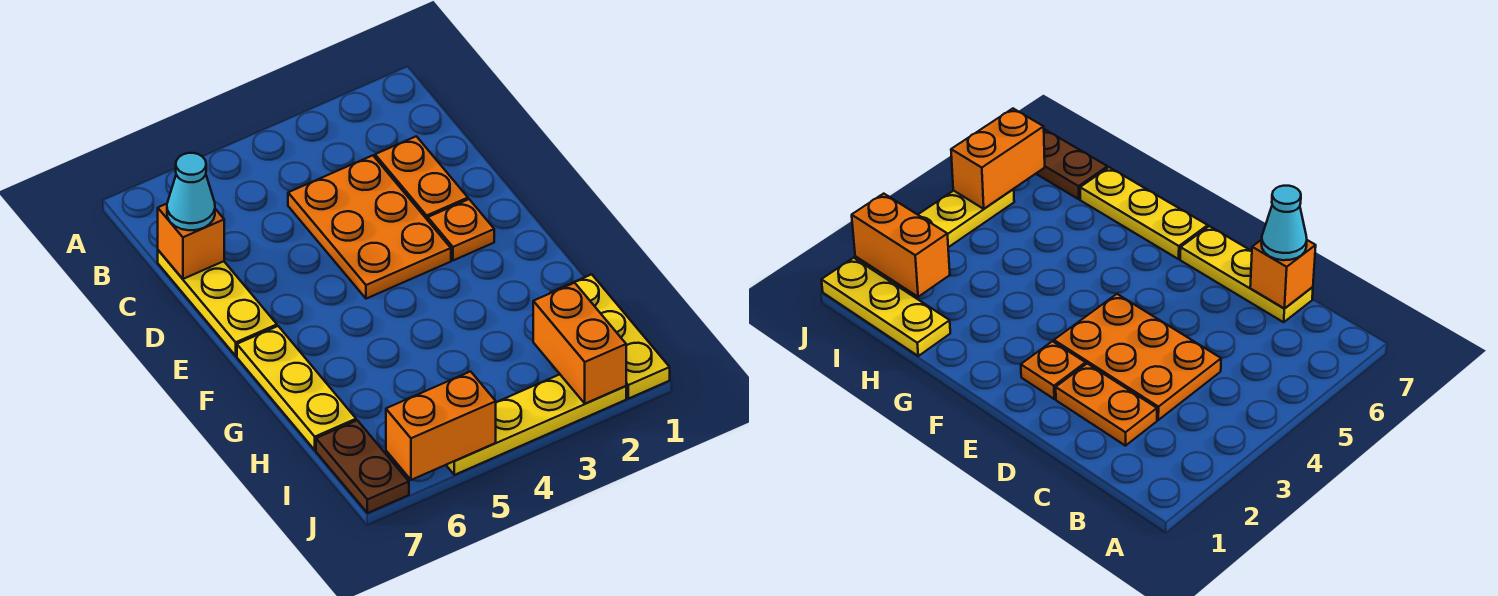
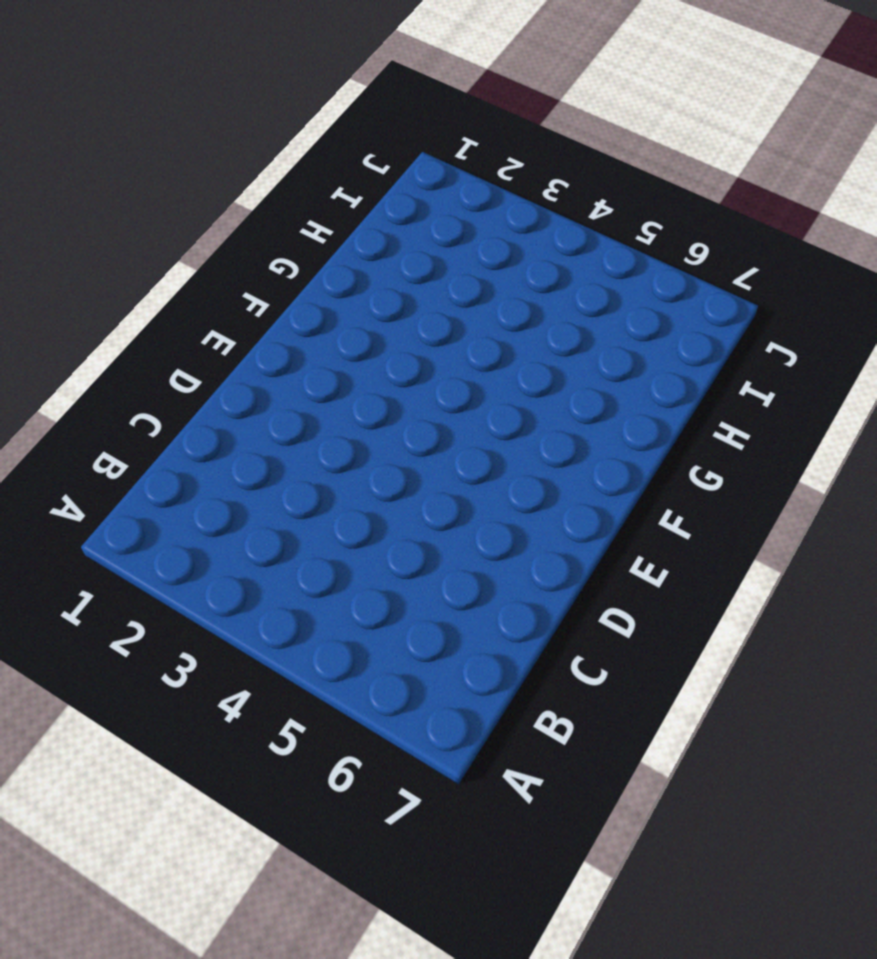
none -> orange plate C2:D2 level 1
none -> orange plate C3:E4 level 1
none -> yellow plate C7:E7 level 1

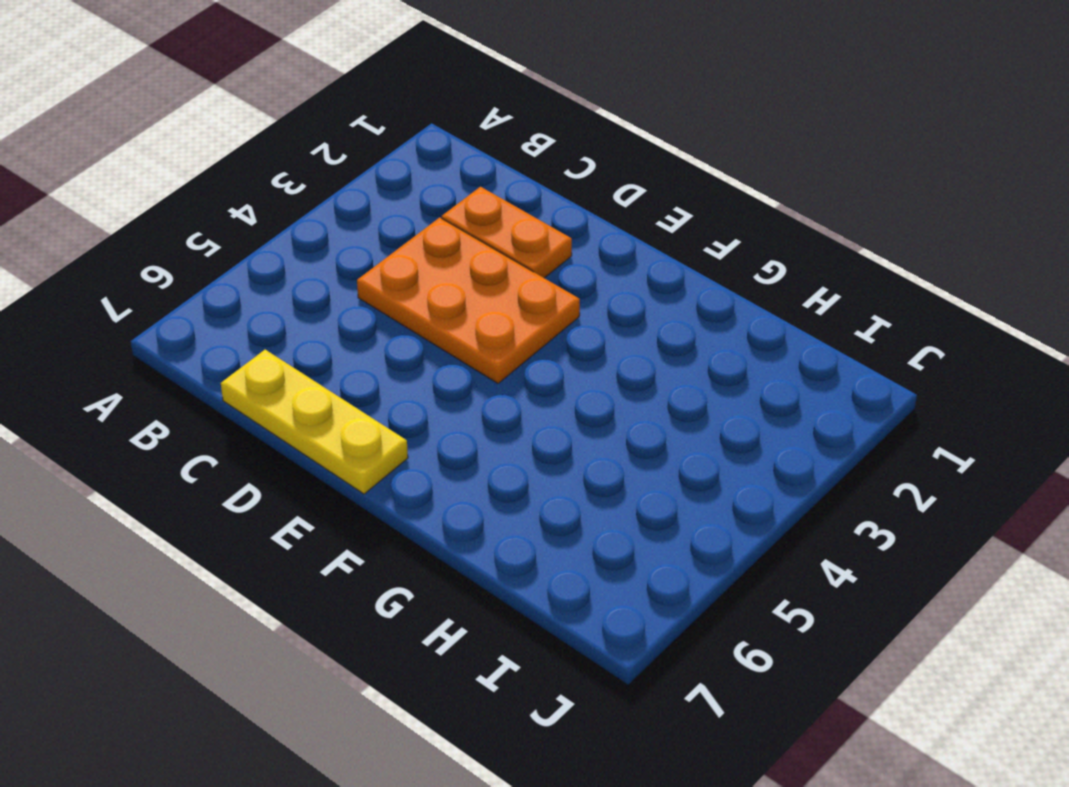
none -> orange plate E2 level 1
none -> yellow plate F7:H7 level 1
none -> yellow plate H1:J1 level 1

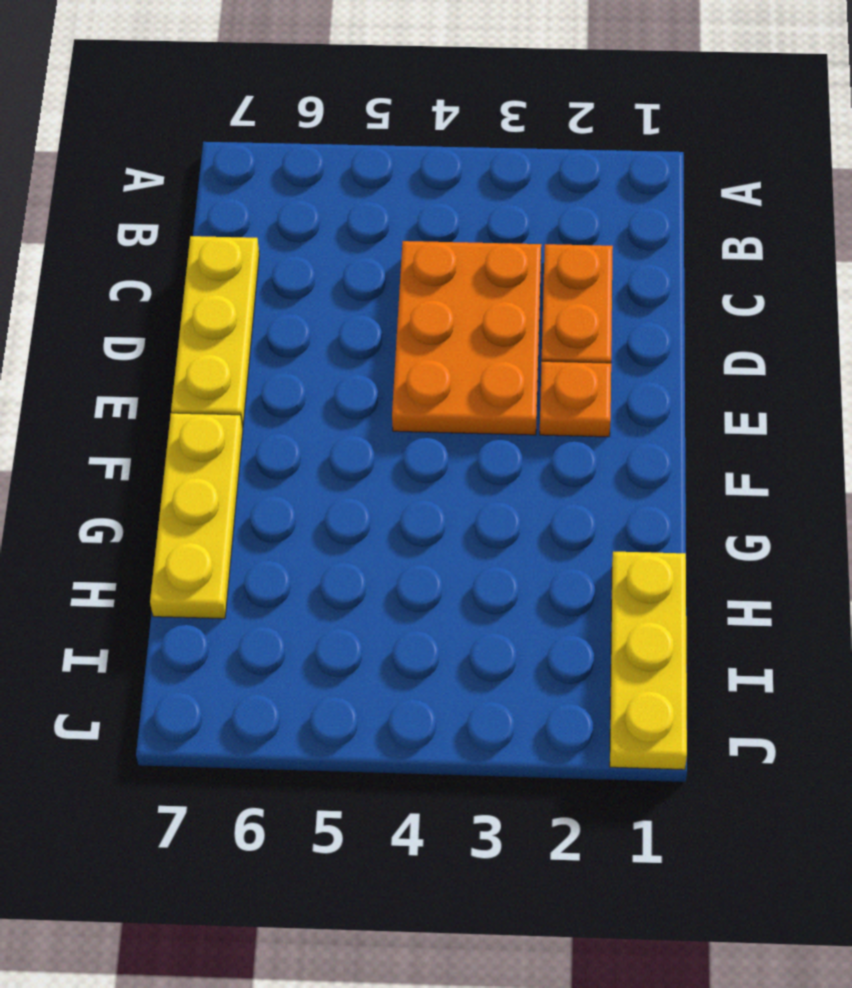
none -> brown plate I7:J7 level 1
none -> yellow plate J2:J5 level 1
none -> orange brick C7 level 2

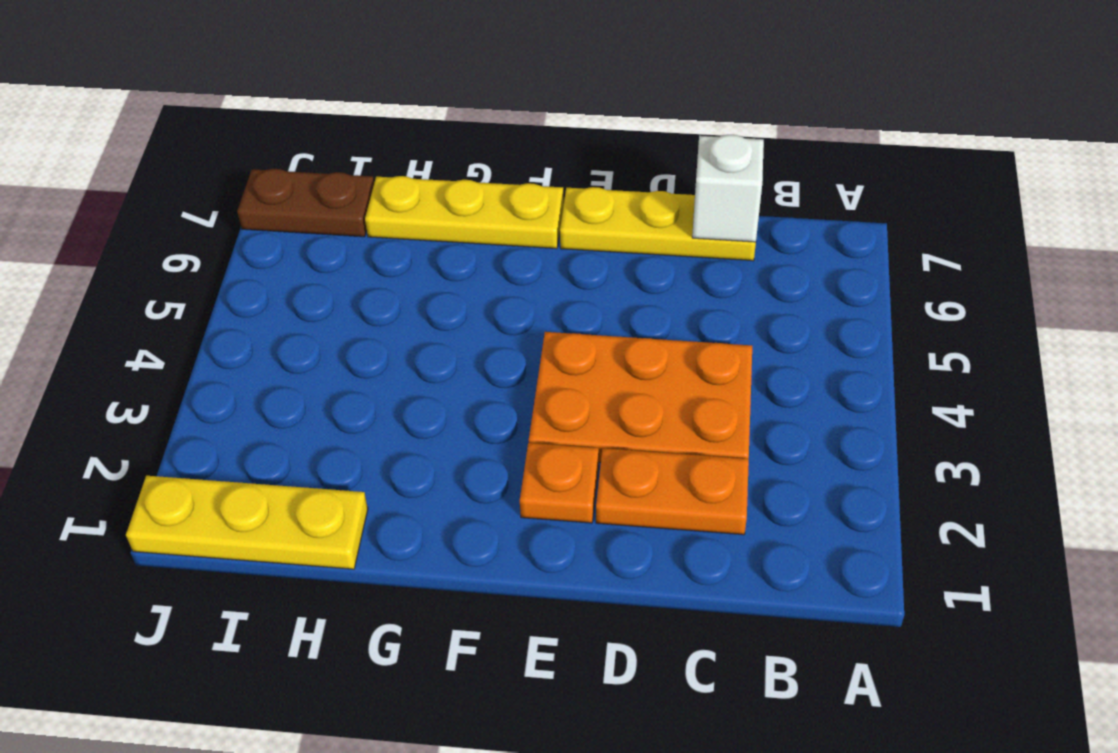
white brick C7 level 2 -> orange brick C7 level 2
none -> yellow plate J2:J5 level 1
none -> orange brick I2:J2 level 2
none -> orange brick J5:J6 level 2

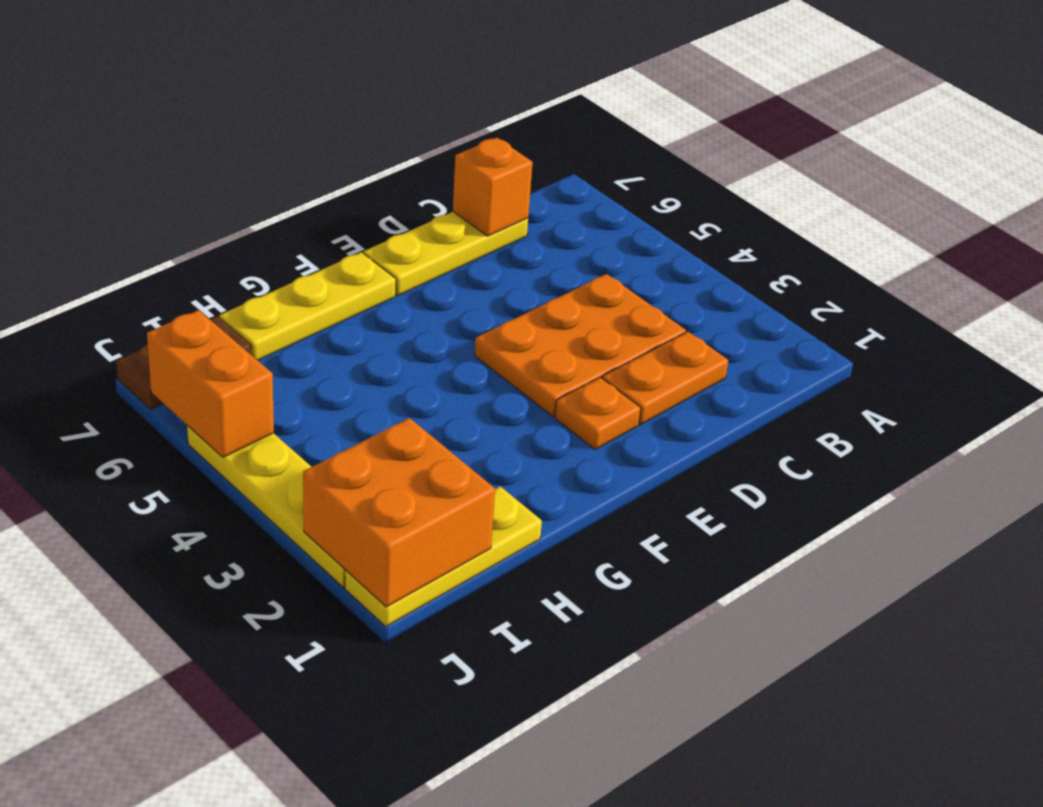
orange brick I1:J2 level 2 -> orange brick I2:J2 level 2
none -> cyan cone C7 level 3

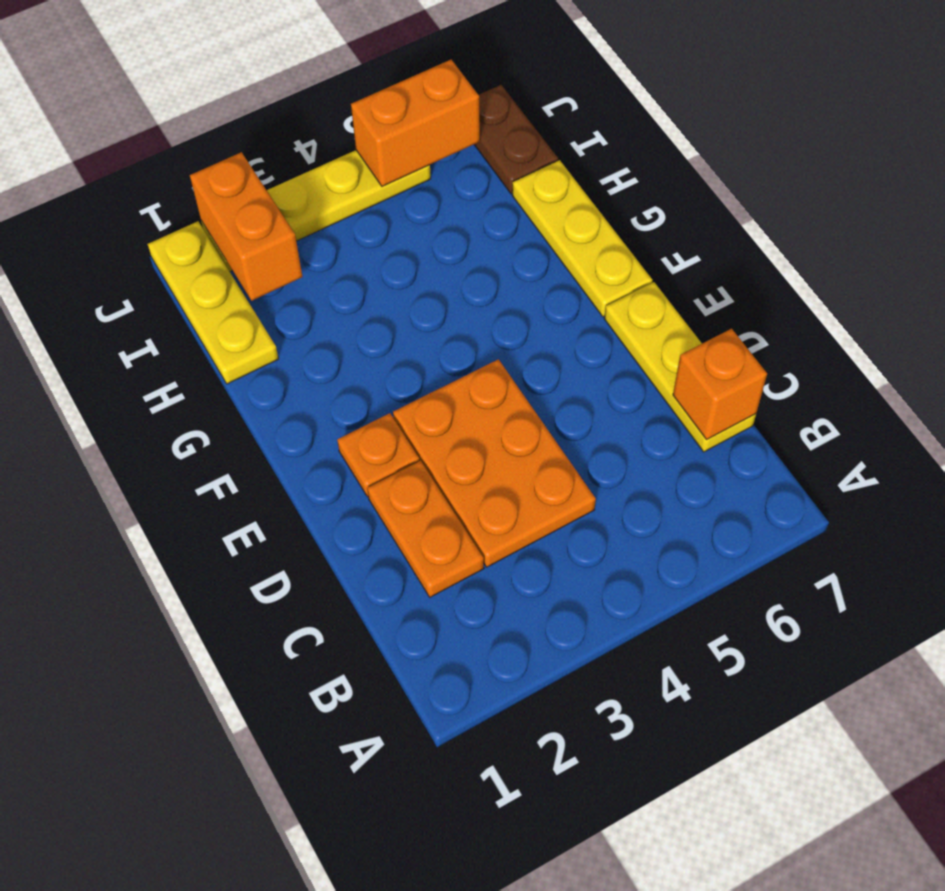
none -> cyan cone C7 level 3

